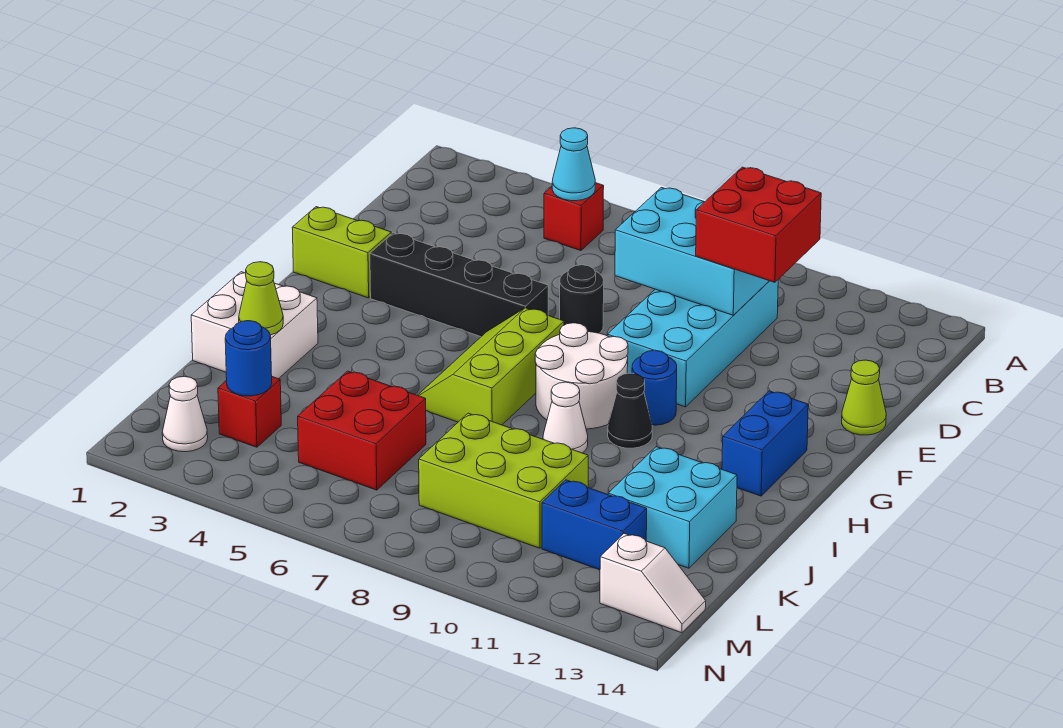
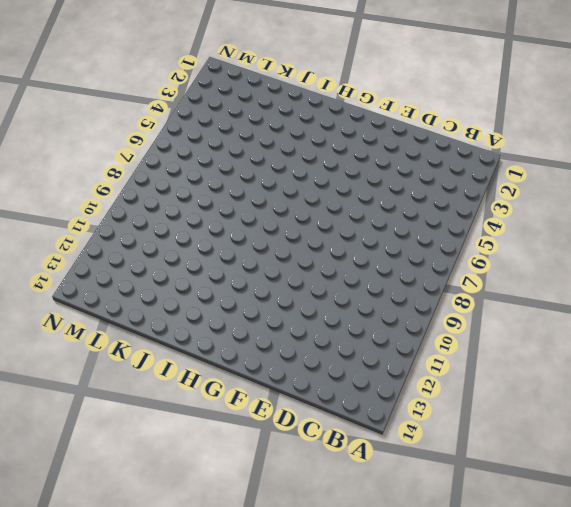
none -> red brick B5 level 1
none -> cyan brick C9:F10 level 1
none -> black round brick E7 level 1

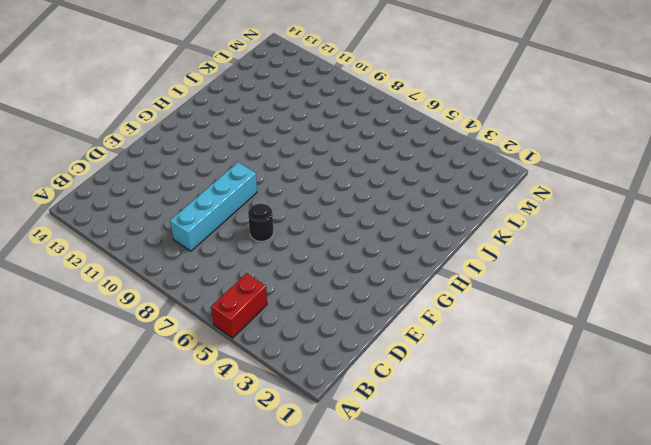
red brick A5:B5 level 1 -> red brick B5 level 1
cyan brick C9:F9 level 1 -> cyan brick C9:F10 level 1
none -> lime cone E14 level 1
none -> lime brick F1:F2 level 1
none -> black brick F3:F6 level 1

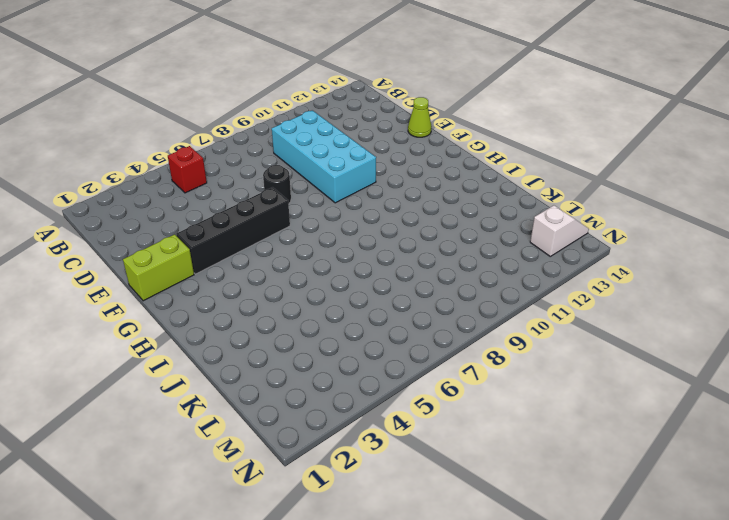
none -> lime slope G6:I7 level 1 top 7
none -> white round brick G8:H9 level 1
none -> blue round brick G10 level 1

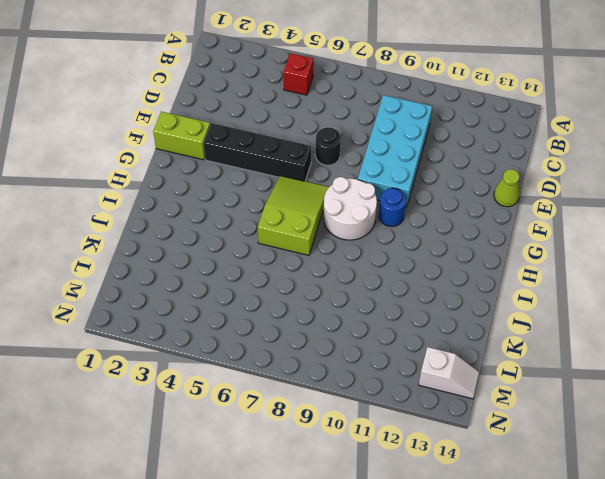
lime slope G6:I7 level 1 top I -> lime slope G6:I7 level 1 top 7
none -> blue brick G13:H13 level 1
none -> black cone H10 level 1
none -> white brick I1:J2 level 1

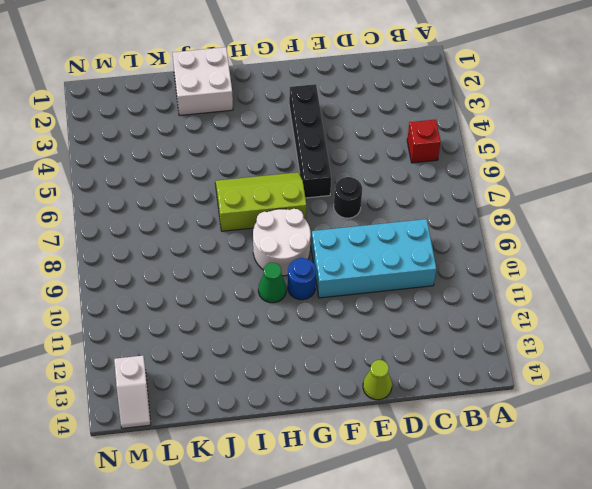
green cone H10 level 1 -> black cone H10 level 1
none -> lime brick F1:F2 level 1
none -> blue brick G13:H13 level 1
none -> white cone I9 level 1

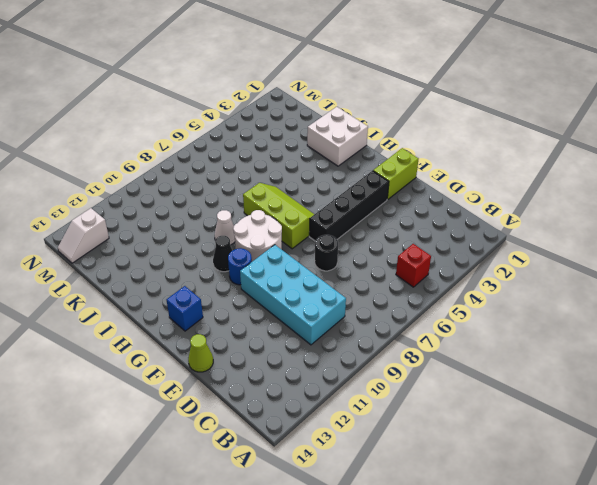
blue brick G13 level 1 -> blue brick G13:H13 level 1
none -> cyan brick J12:K13 level 1
none -> red brick K5:L6 level 1
none -> lime brick K8:L10 level 1

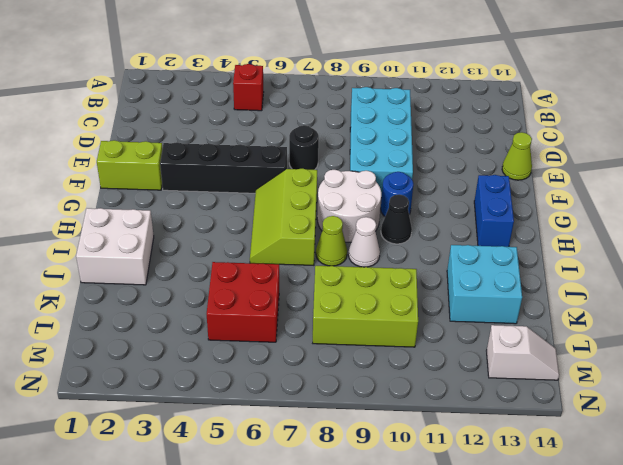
lime cone I8 level 1 -> lime cone J2 level 2
none -> red brick L3 level 1
none -> blue brick L11:L12 level 1
none -> white cone M2 level 1

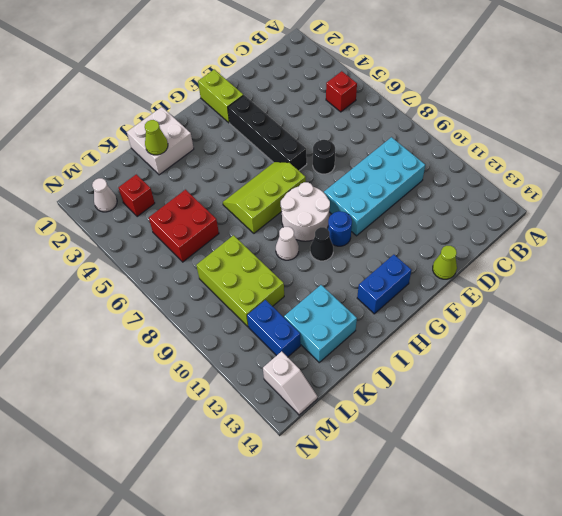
none -> cyan cone B5 level 2
none -> cyan brick C8:D10 level 2
none -> blue round brick L3 level 2

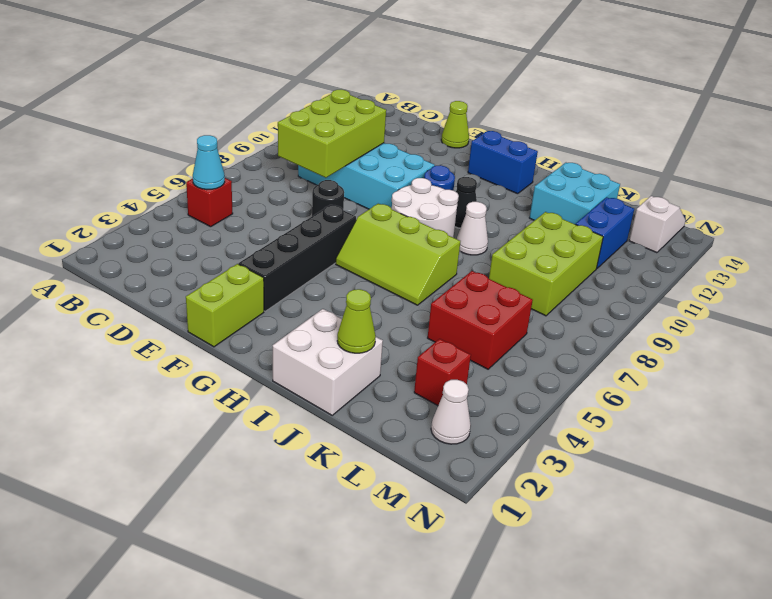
lime brick C8:D10 level 2 -> cyan brick C8:D10 level 2
none -> blue round brick L3 level 2
none -> red brick C10:D11 level 3

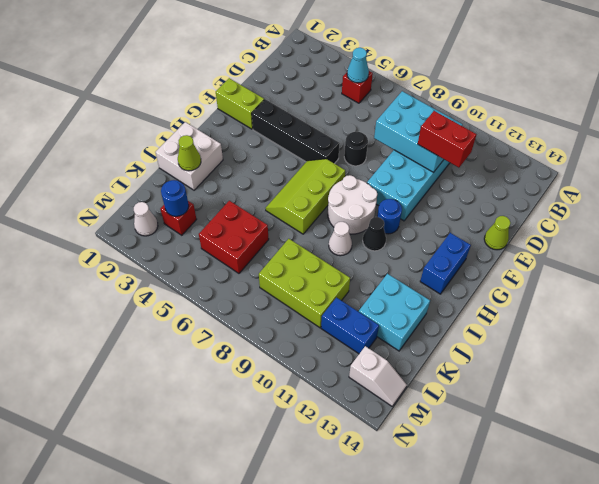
red brick D10:D11 level 3 -> red brick C10:D11 level 3

